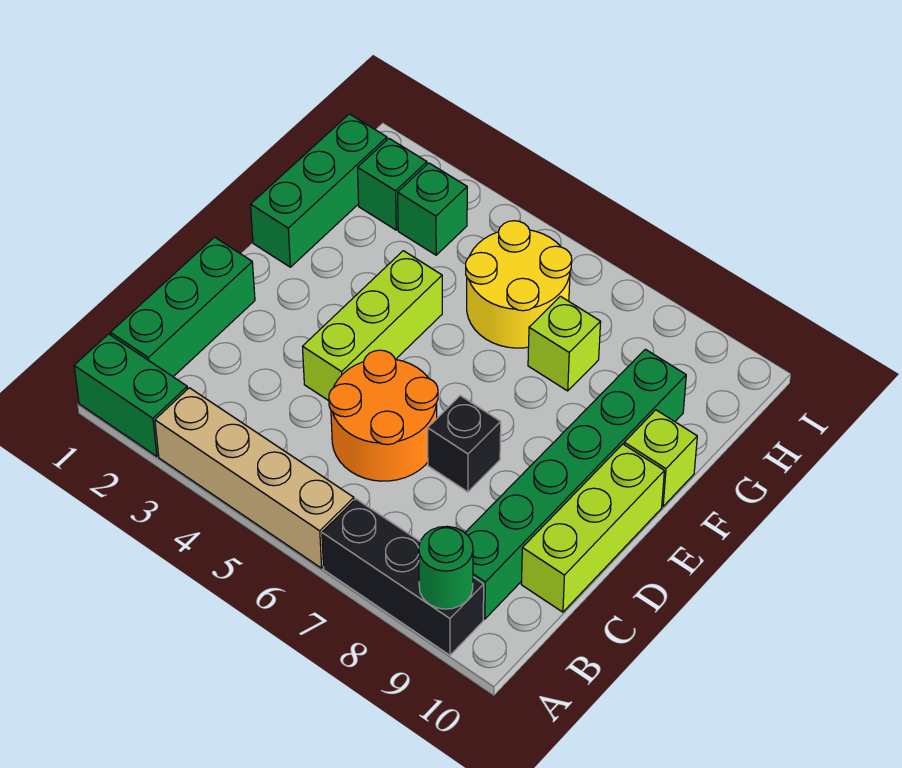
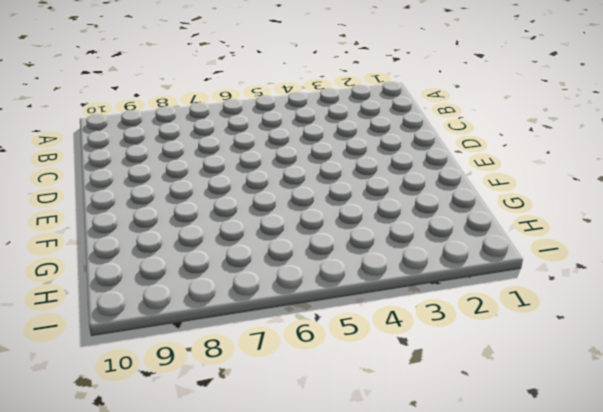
none -> green brick A1:A2 level 1
none -> tan brick A3:A6 level 1
none -> black brick A7:A9 level 1

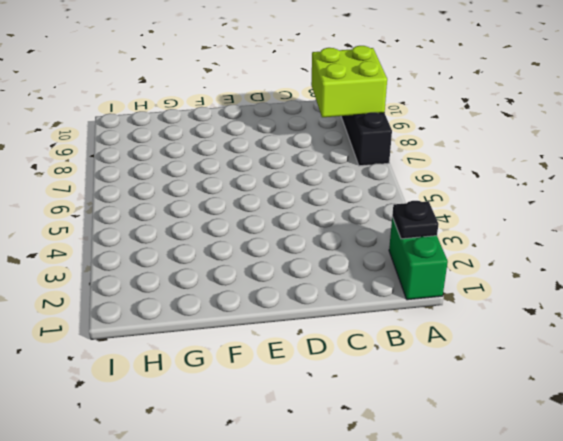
black plate A2 level 2 -> none
lime brick A8:B9 level 2 -> green round brick A9 level 2
none -> tan brick A3:A6 level 1
none -> green brick B1:D1 level 1
none -> green brick B9:G9 level 1

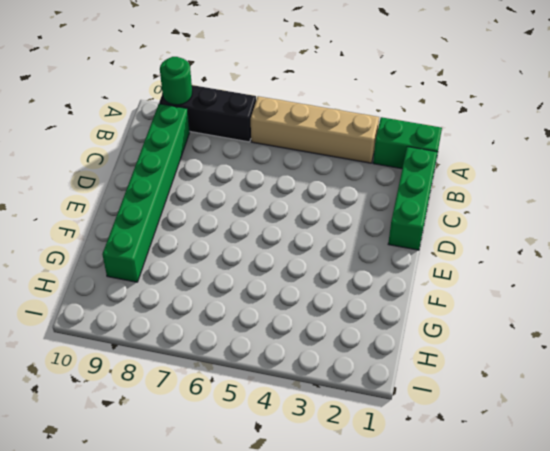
none -> orange round brick C5:D6 level 1
none -> lime brick C10:E10 level 1
none -> lime brick D4:F4 level 1

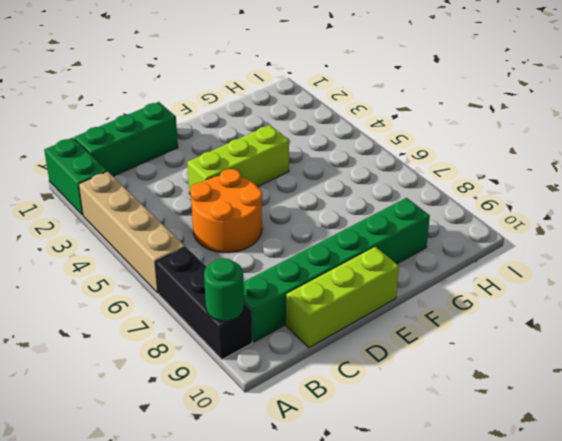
none -> black brick D7 level 1
none -> green brick F1:H1 level 1
none -> lime brick F10 level 1

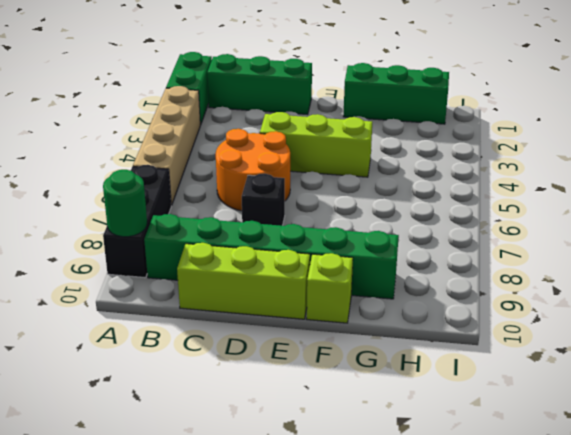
none -> yellow round brick G5:H6 level 1
none -> lime brick G7 level 1
none -> green brick H2 level 1

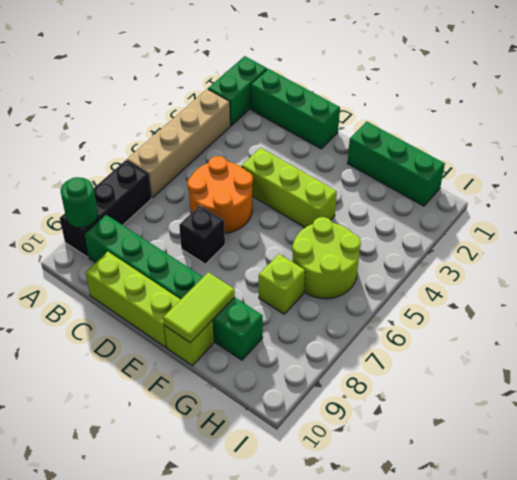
lime tile F9:F10 level 2 -> none
lime round brick G5:H6 level 1 -> yellow round brick G5:H6 level 1
none -> green brick H2 level 1
none -> green brick H3 level 1

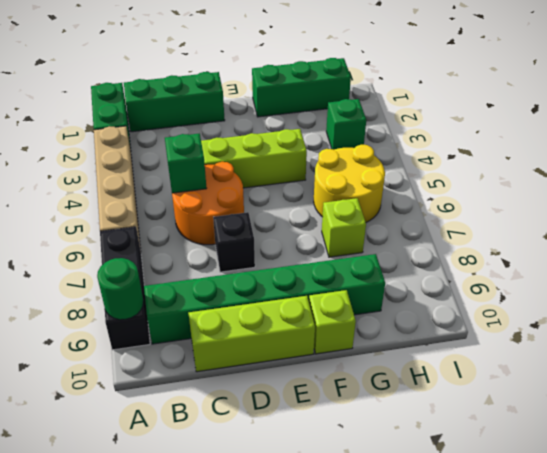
green brick C5 level 2 -> green brick H2 level 1

